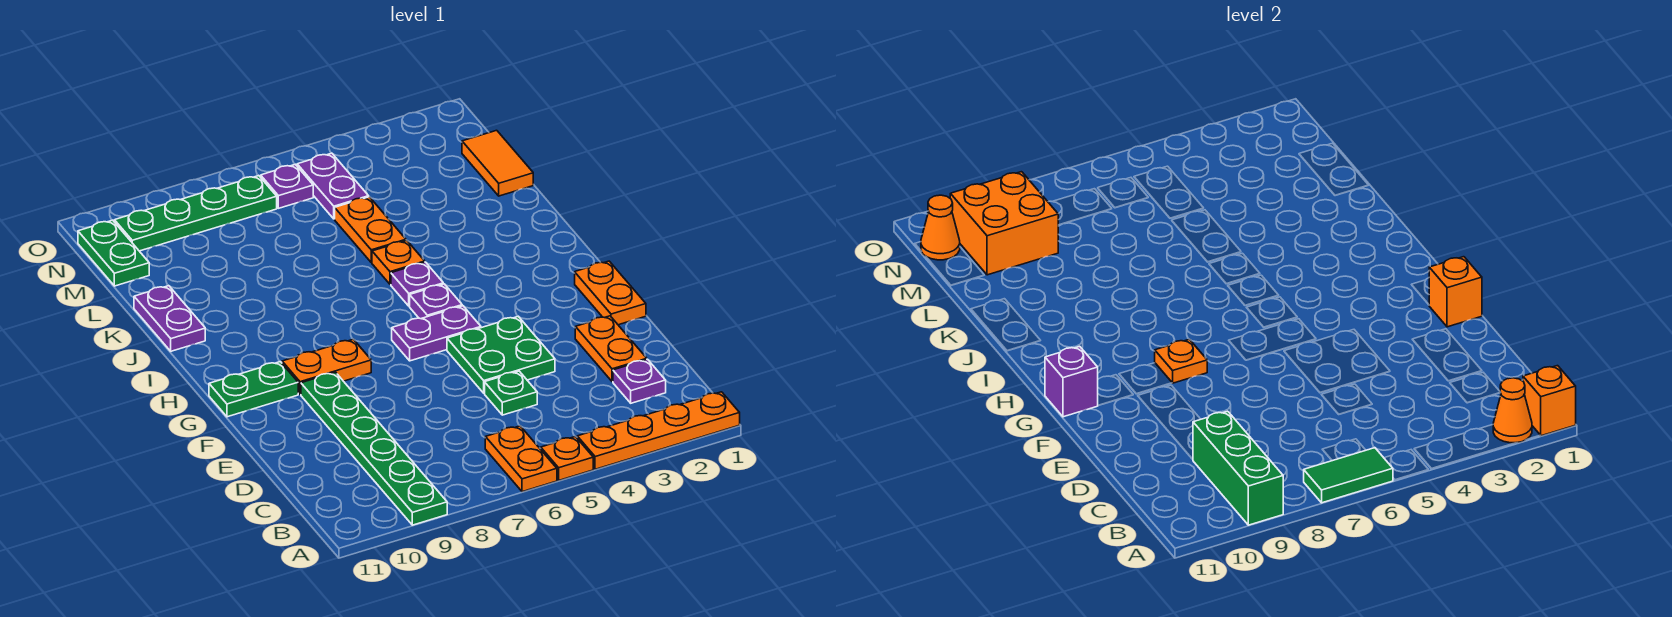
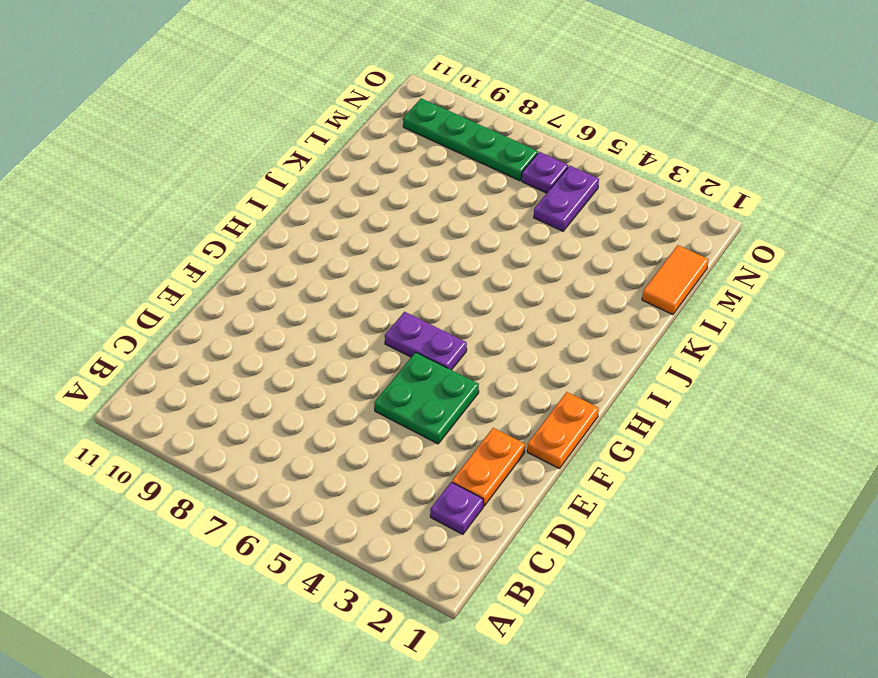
none -> orange plate A1:A4 level 1
none -> orange plate A5 level 1
none -> orange plate A6:B6 level 1
none -> green plate A9:F9 level 1

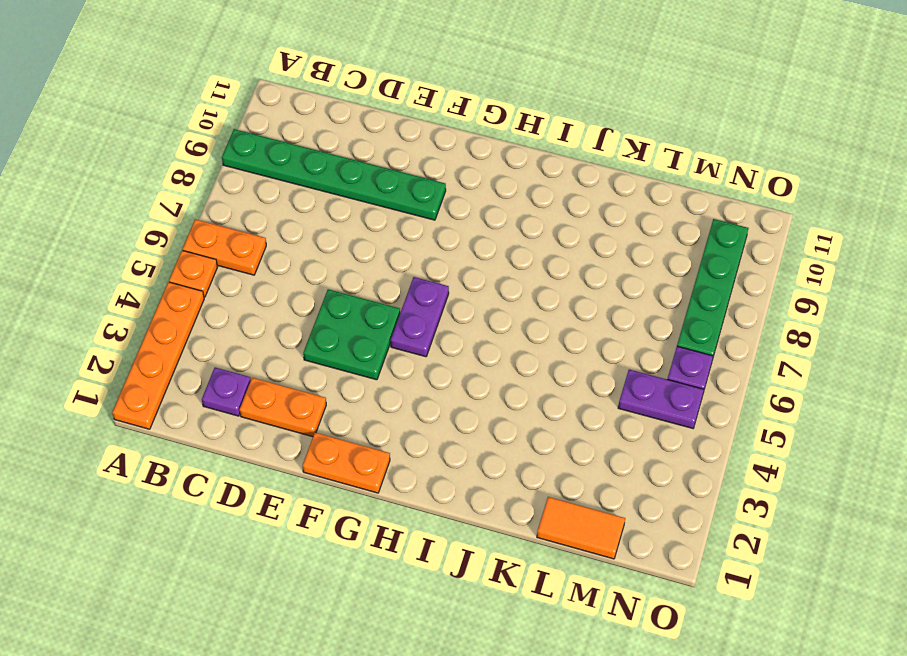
none -> green plate D5 level 1
none -> orange plate G8:G9 level 1
none -> green plate G10:G11 level 1
none -> purple plate H5 level 1

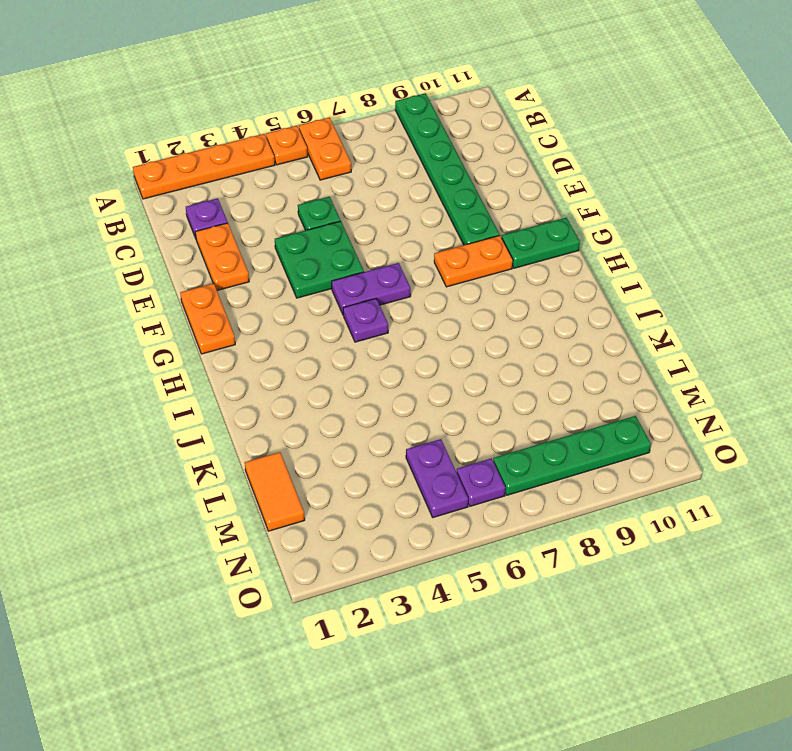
none -> purple plate I5 level 1
none -> orange plate J5 level 1
none -> purple plate J11:K11 level 1
none -> orange plate K5:L5 level 1

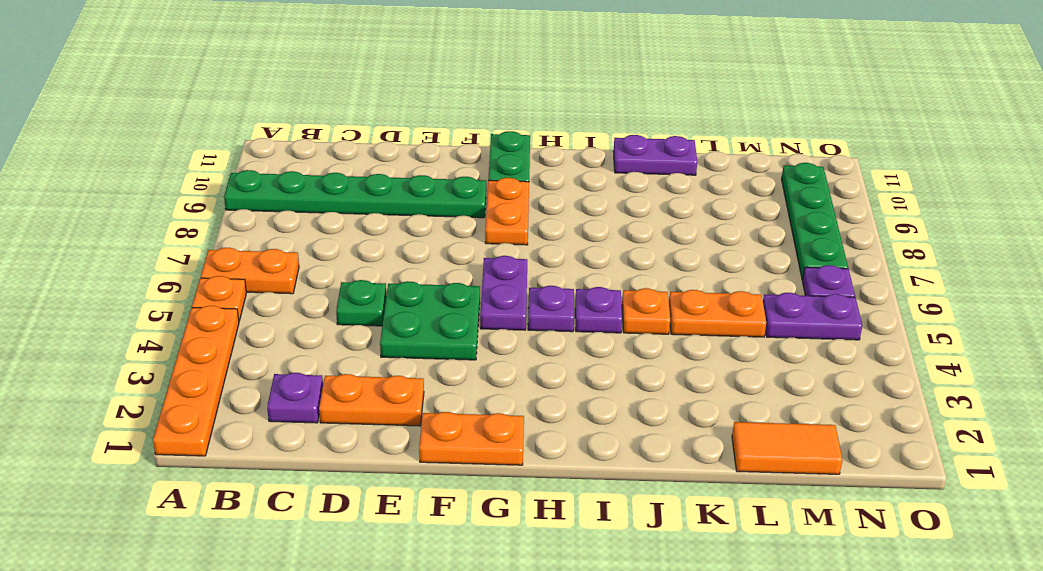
none -> green plate M11:N11 level 1
none -> orange brick A1 level 2
none -> orange cone A2 level 2
none -> green tile A6:A7 level 2

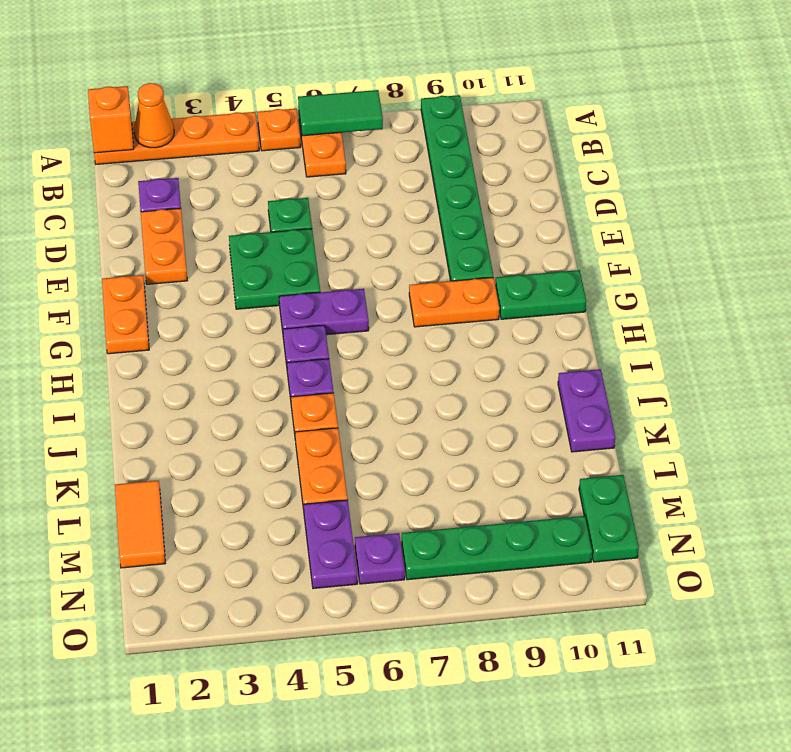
none -> green brick A9:C9 level 2
none -> orange brick F1 level 2
none -> orange plate G8 level 2
none -> purple brick G11 level 2

